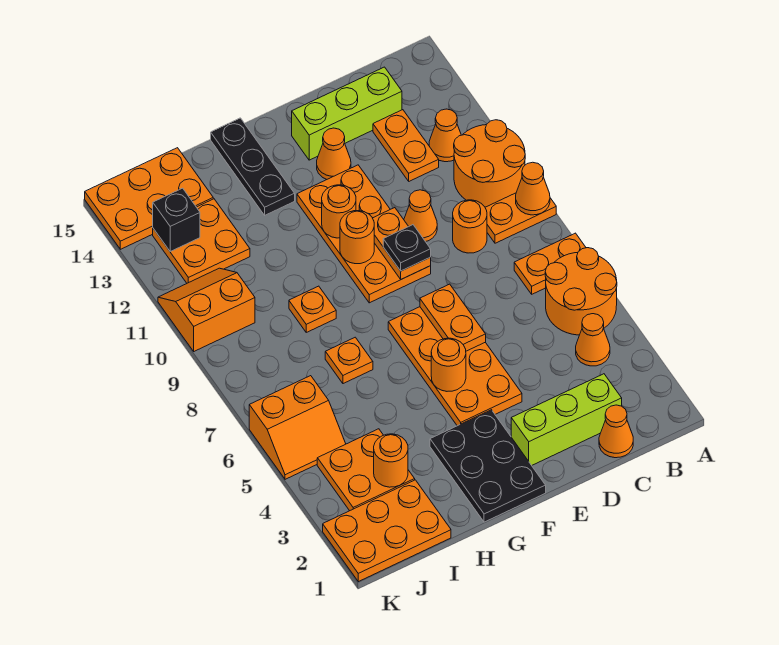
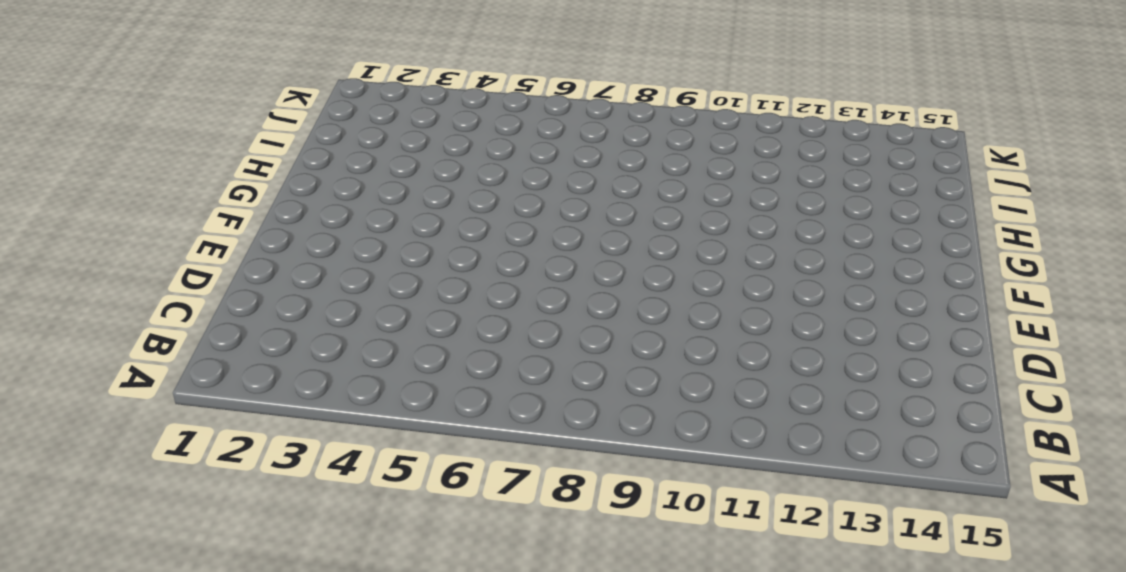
none -> orange round brick A5:B6 level 1
none -> orange plate A7:B7 level 1
none -> orange plate A9:B9 level 1
none -> orange round brick A10:B11 level 1

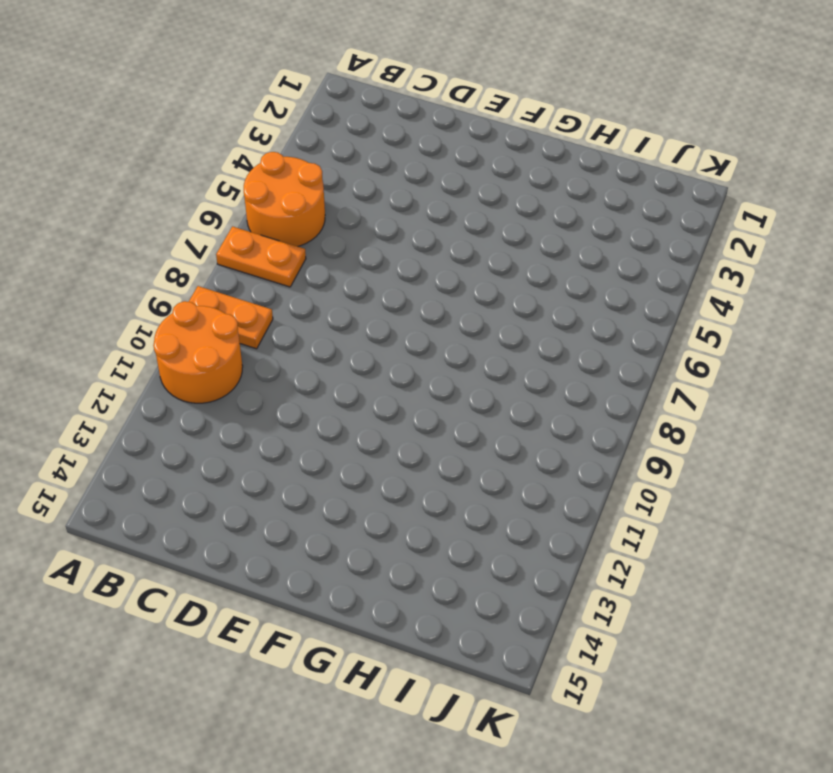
none -> orange cone B4 level 1
none -> orange cone B12 level 1
none -> orange cone C1 level 1
none -> lime brick C2:E2 level 1

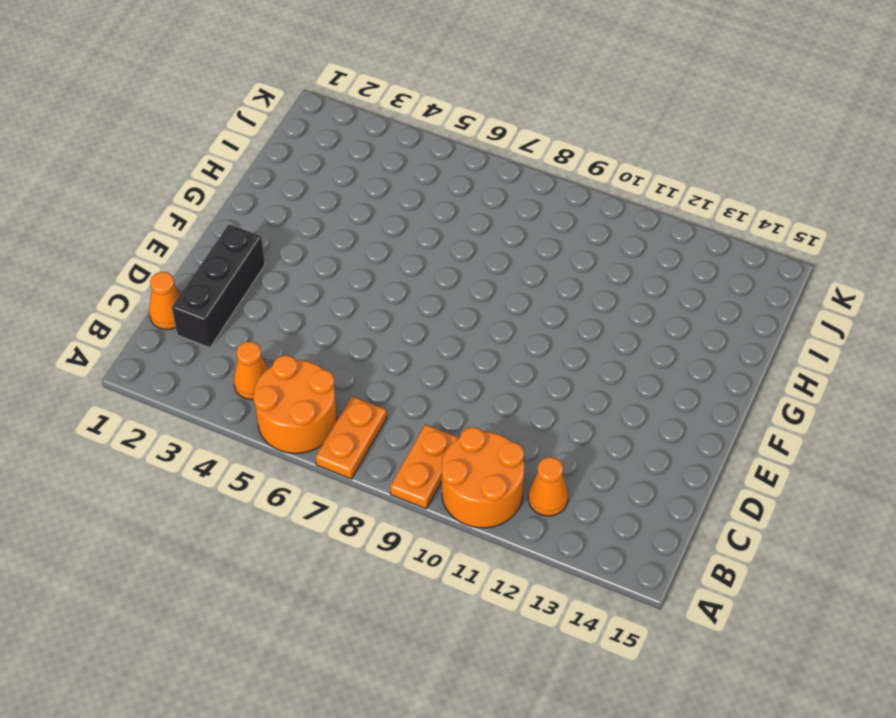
black brick C2:E2 level 1 -> lime brick C2:E2 level 1
none -> orange round brick C9 level 1
none -> orange plate C12:C13 level 1
none -> lime brick C14:E14 level 1
none -> orange cone D10 level 1

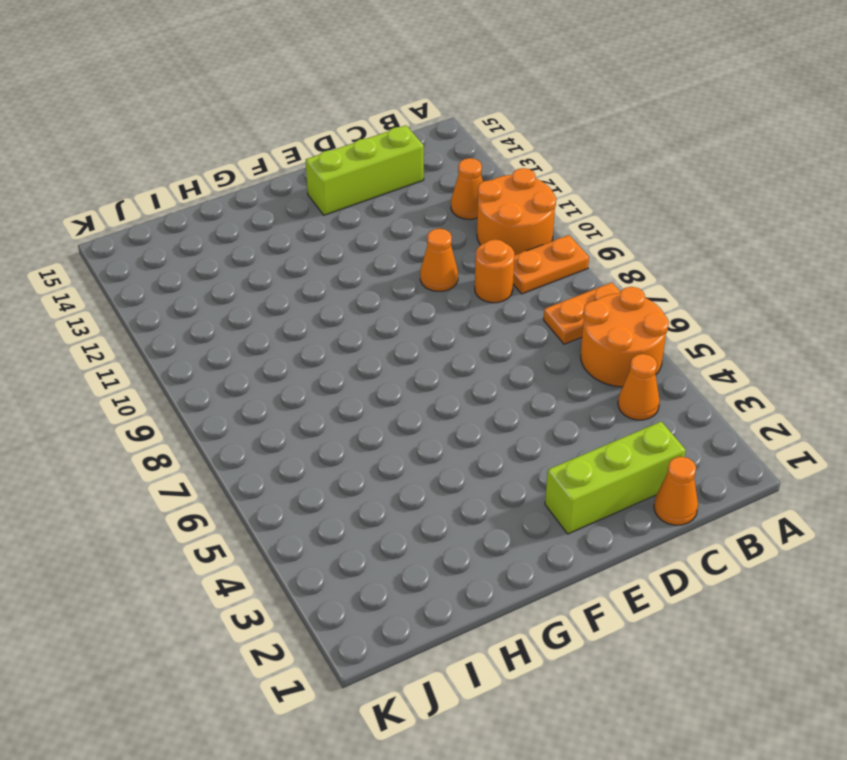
none -> orange plate C12:C13 level 1
none -> orange plate E4:F7 level 1
none -> orange plate E9:F12 level 1
none -> orange cone E13 level 1

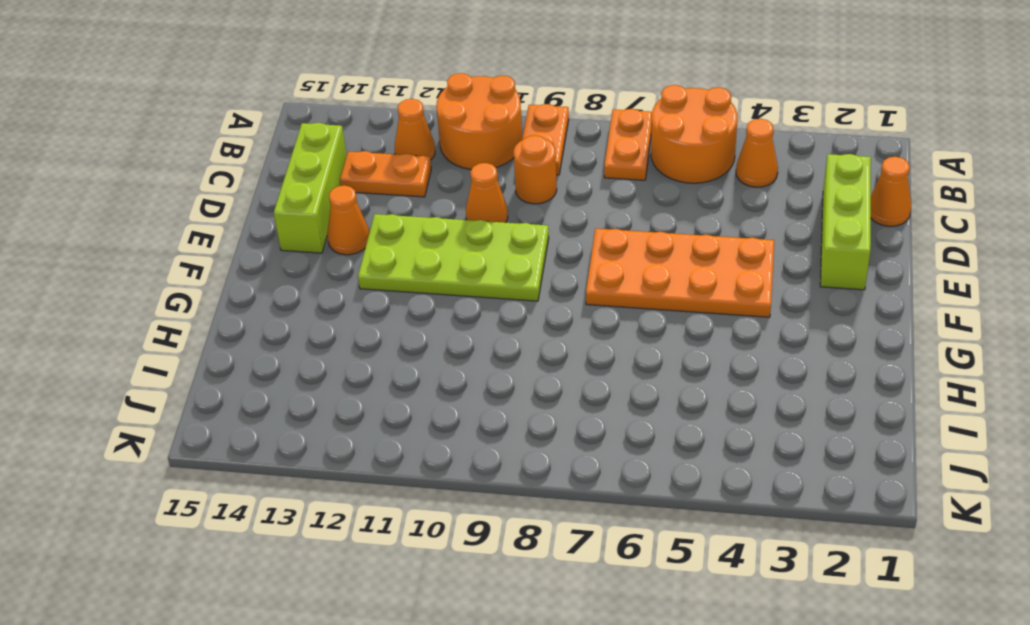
lime plate E9:F12 level 1 -> orange plate E9:F12 level 1
none -> black plate F1:G3 level 1
none -> black plate G13:G15 level 1
none -> orange plate H7 level 1
none -> orange plate H9 level 1

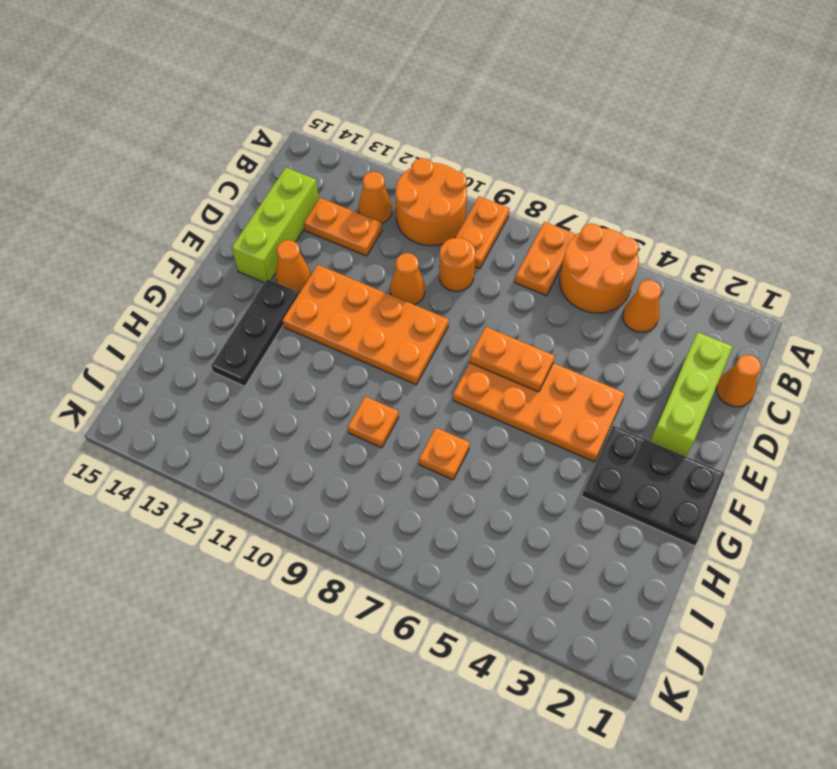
black plate F13:H13 level 1 -> black plate G13:G15 level 1
none -> orange plate I1:K2 level 1
none -> orange plate I3:J4 level 1
none -> orange plate I12:J13 level 1
none -> orange plate I14:K15 level 1

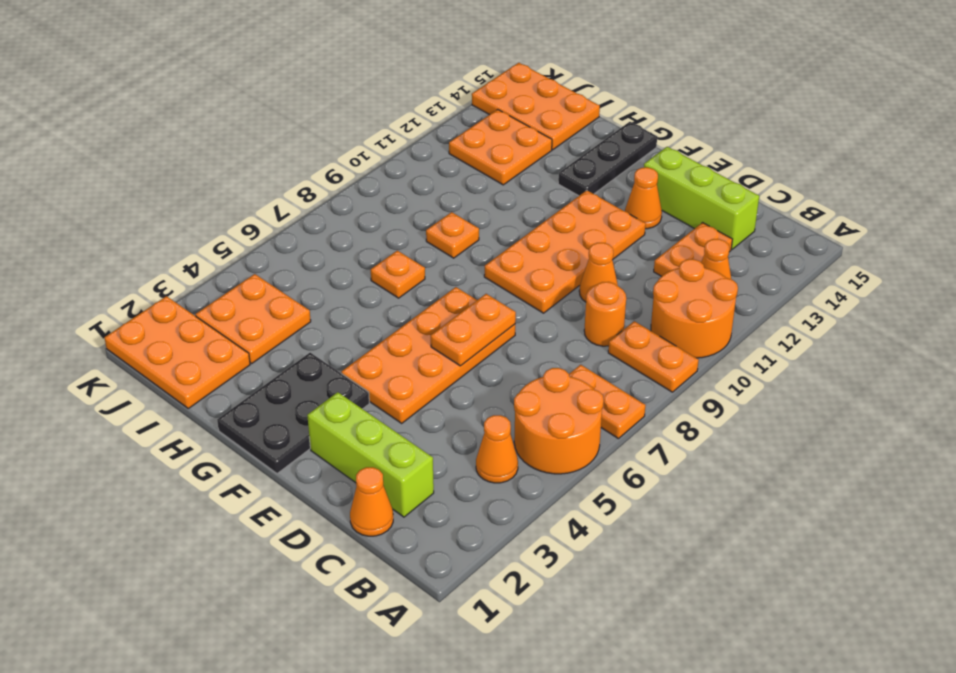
none -> orange slope J5:K6 level 1 top 6
none -> orange slope J10:K11 level 1 top 10
none -> orange cone A9 level 2
none -> orange plate E9:E10 level 2

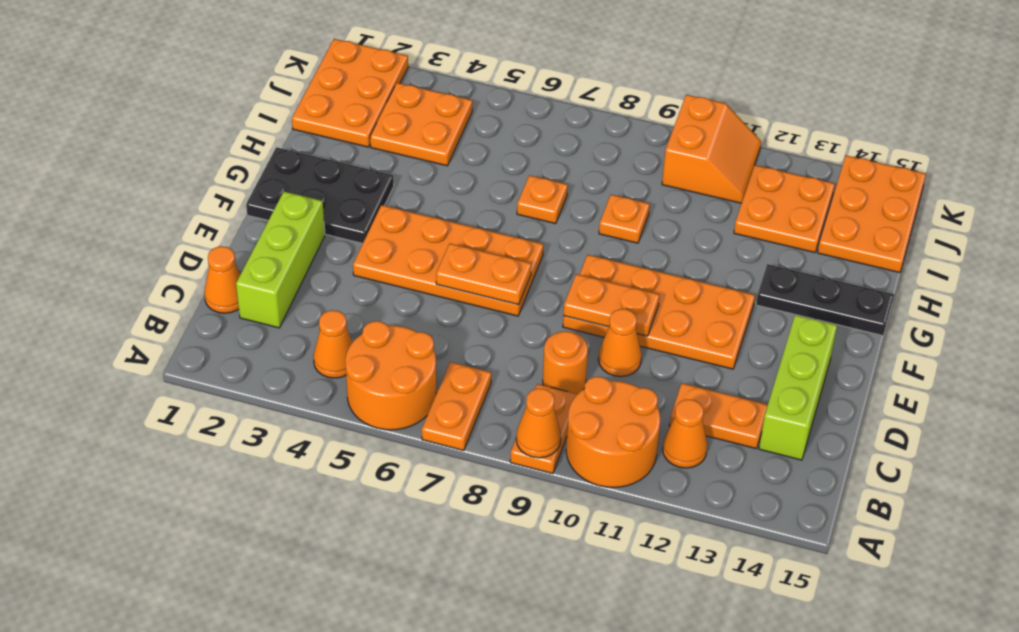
none -> orange cone E13 level 1
none -> orange slope J5:K6 level 1 top 6
none -> orange round brick F5 level 2
none -> orange round brick F10 level 2

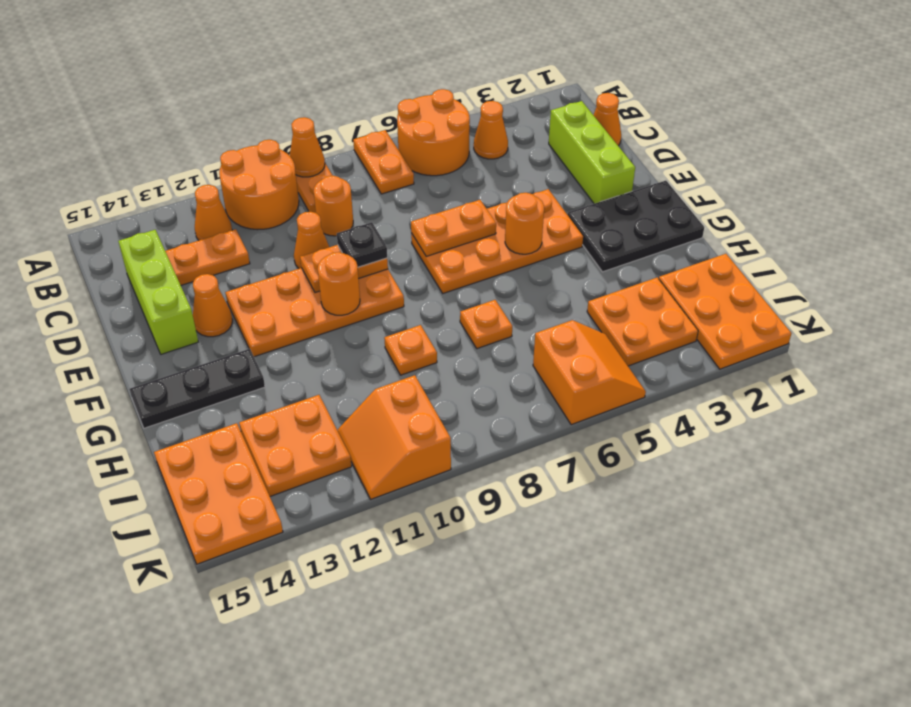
none -> orange round brick F11 level 2
none -> orange round brick I3 level 2
none -> black brick J13 level 2

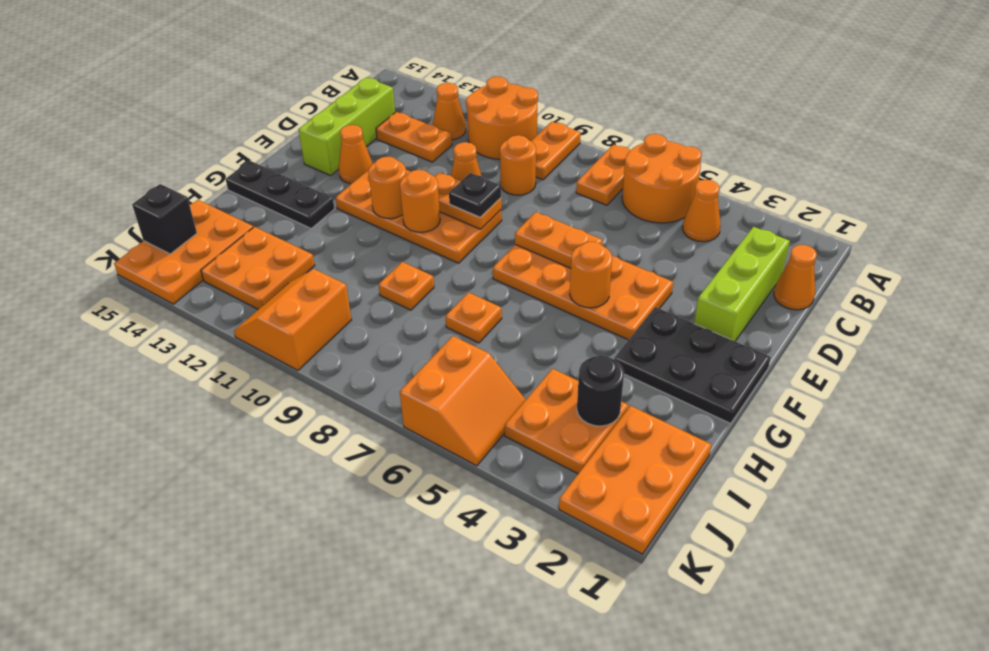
black round brick I3 level 2 -> orange round brick I3 level 2
black brick J15 level 2 -> black brick J13 level 2
none -> orange cone A9 level 2

